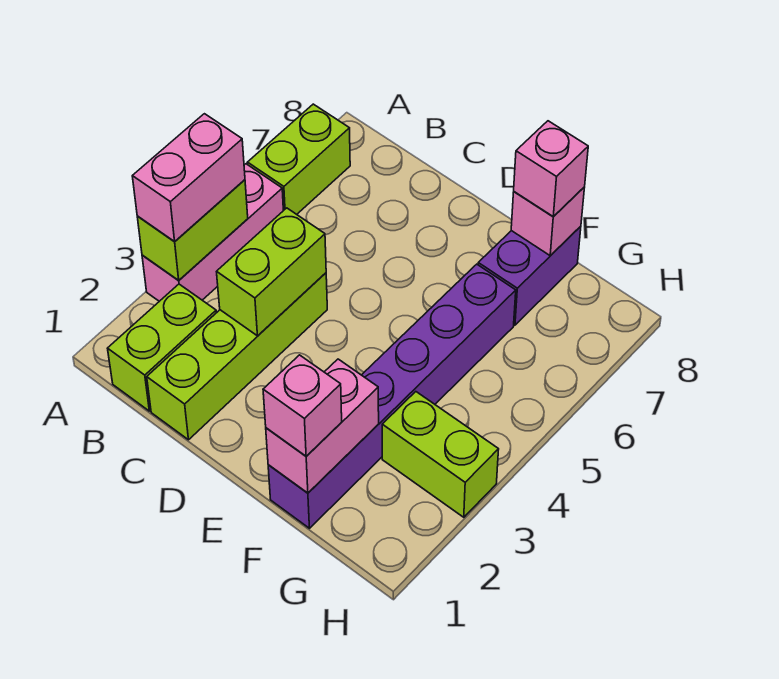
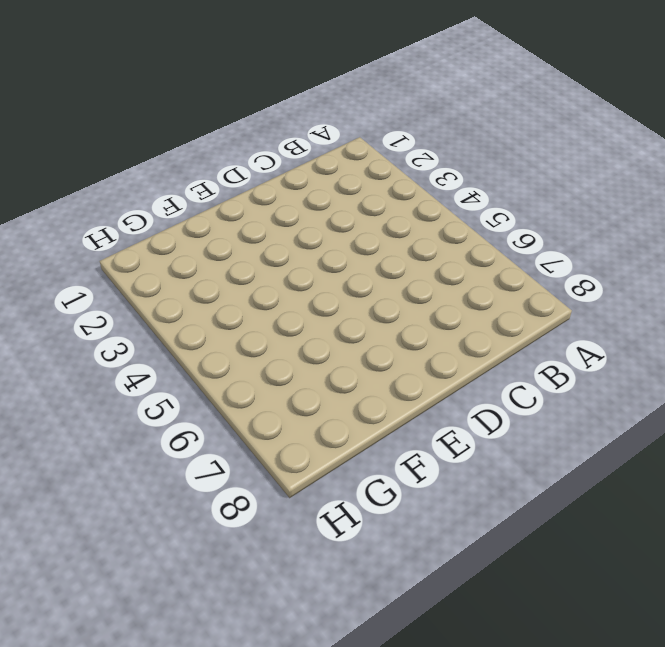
none -> pink brick A3:A5 level 1
none -> lime brick A6:A7 level 1
none -> lime brick B1:B2 level 1

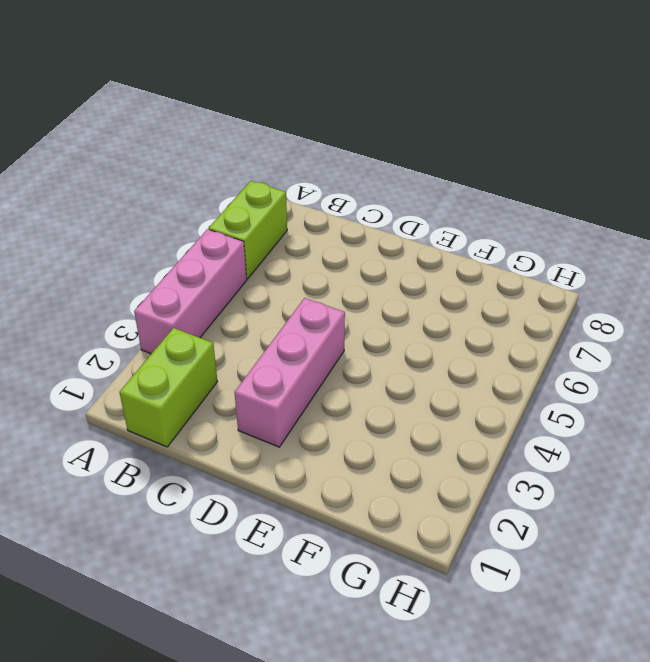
pink brick D2:D4 level 1 -> none
none -> lime brick C1:C4 level 1
none -> purple brick F1:F6 level 1
none -> purple brick F7:F8 level 1

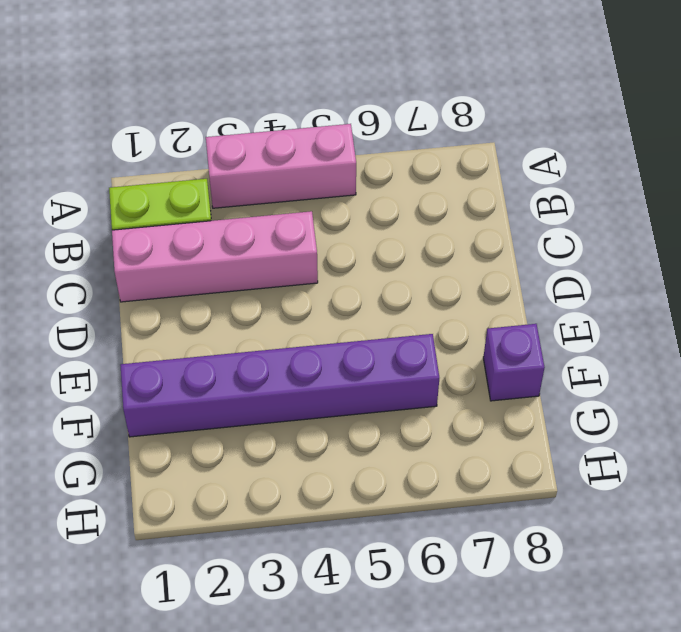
pink brick C1:C4 level 1 -> lime brick C1:C4 level 1
purple brick F8 level 1 -> purple brick F7:F8 level 1
none -> lime brick A6:A7 level 1
none -> lime brick G3:H3 level 1
none -> lime brick A3:A4 level 2

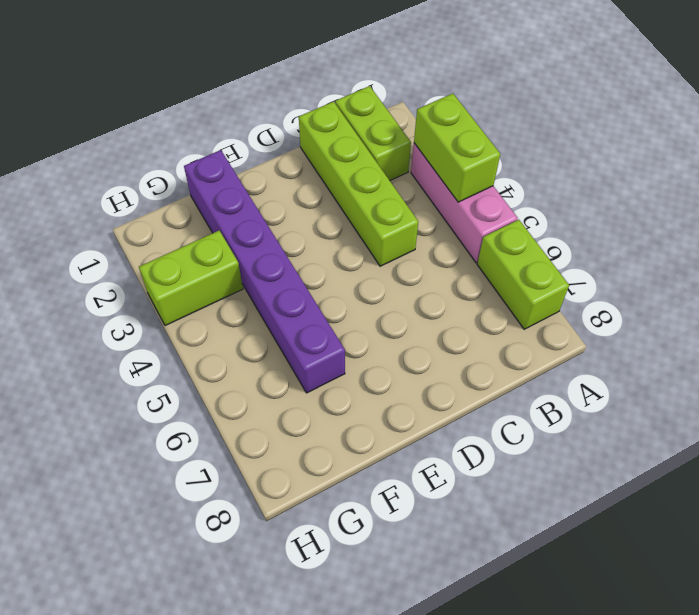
none -> purple brick F7:F8 level 1
none -> lime brick C3:C4 level 2
none -> pink brick F1:F2 level 2

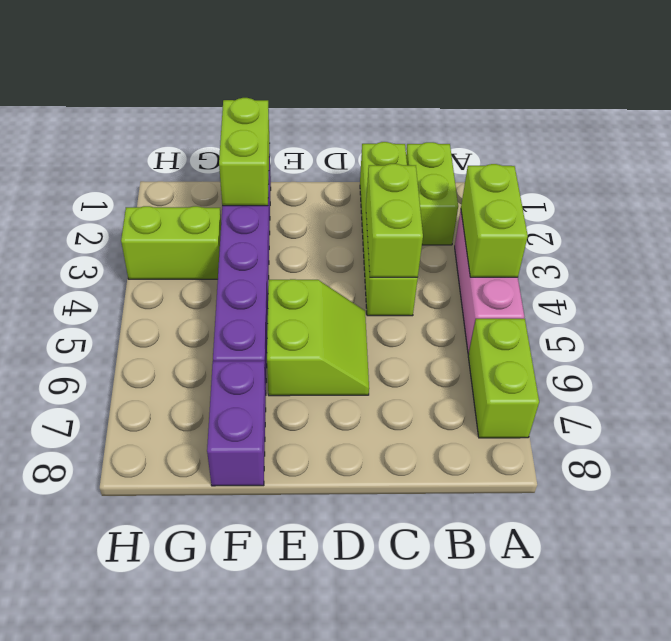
lime slope D5:E6 level 1 top E -> none
lime brick F1:F2 level 2 -> pink brick F1:F2 level 2
none -> pink brick F8 level 2
none -> pink brick A3:A4 level 3
none -> pink brick F1 level 3

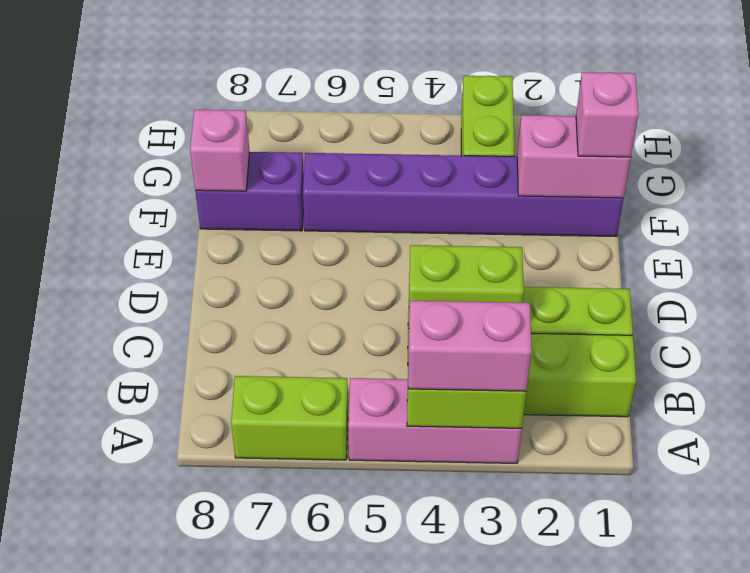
none -> pink brick F8 level 3

